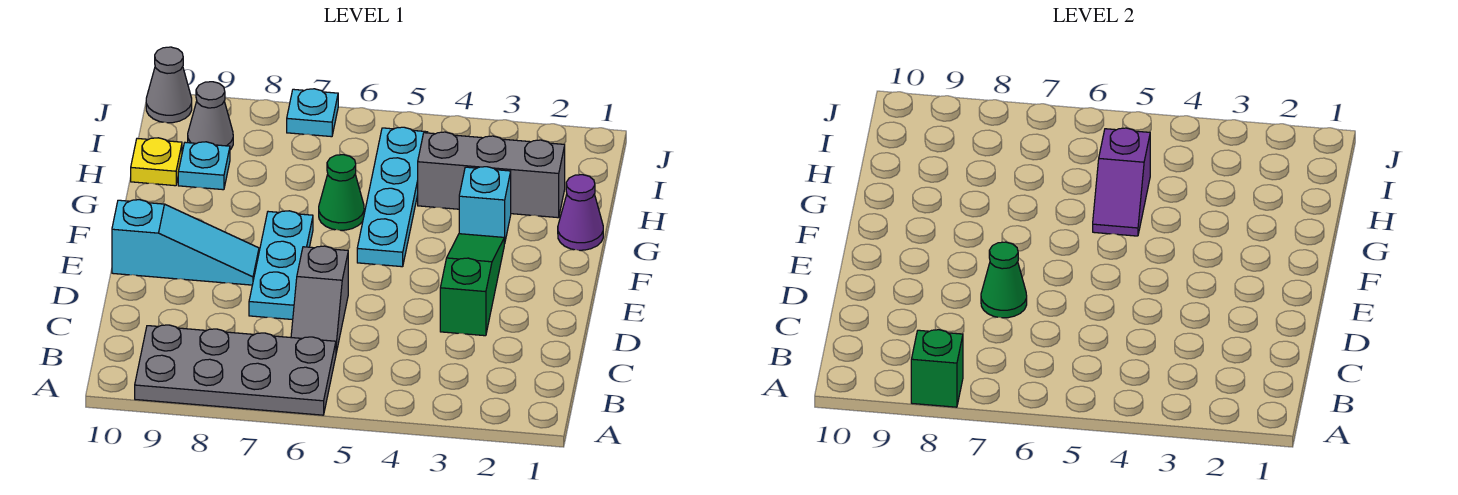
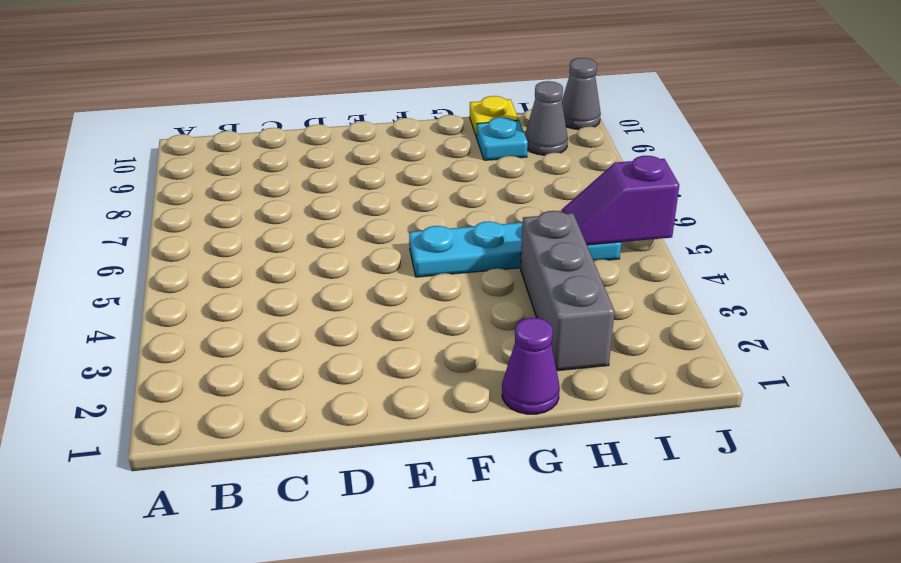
purple slope I5:J5 level 2 top J -> purple slope G5:H5 level 2 top H
none -> grey plate A6:B9 level 1
none -> grey slope C6:D6 level 1 top D
none -> green slope D3:F3 level 1 top D

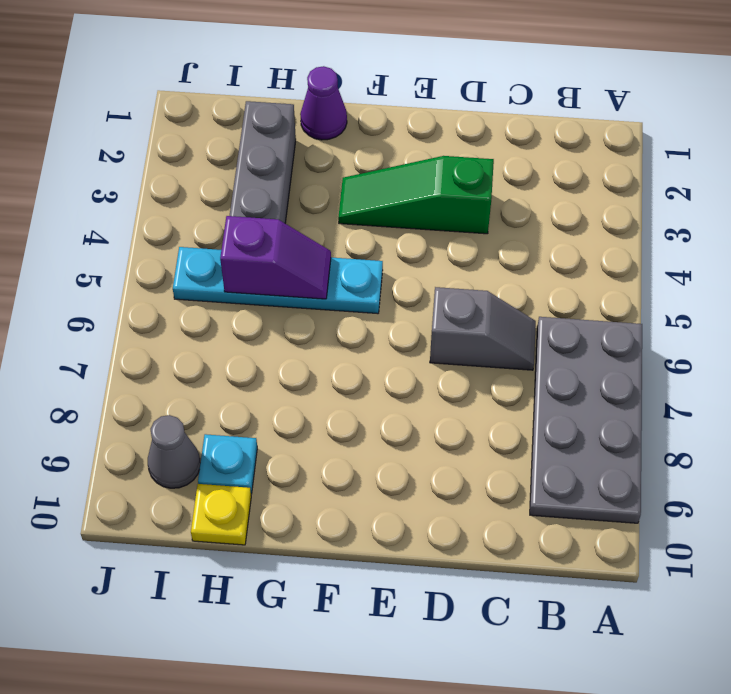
none -> cyan plate D7:F7 level 1
none -> cyan slope E8:E10 level 1 top 10
none -> cyan brick G3 level 1

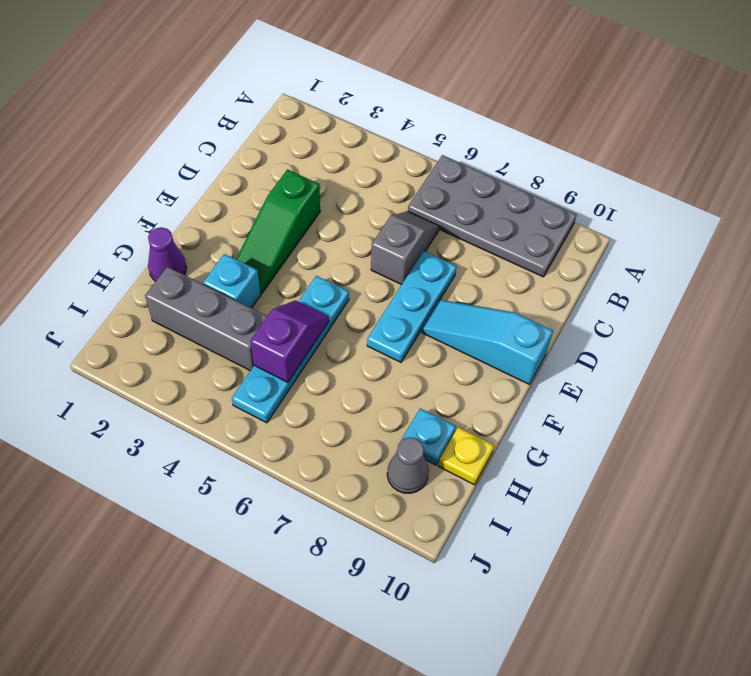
none -> green cone G6 level 1
none -> cyan plate J7 level 1
none -> grey cone J10 level 1

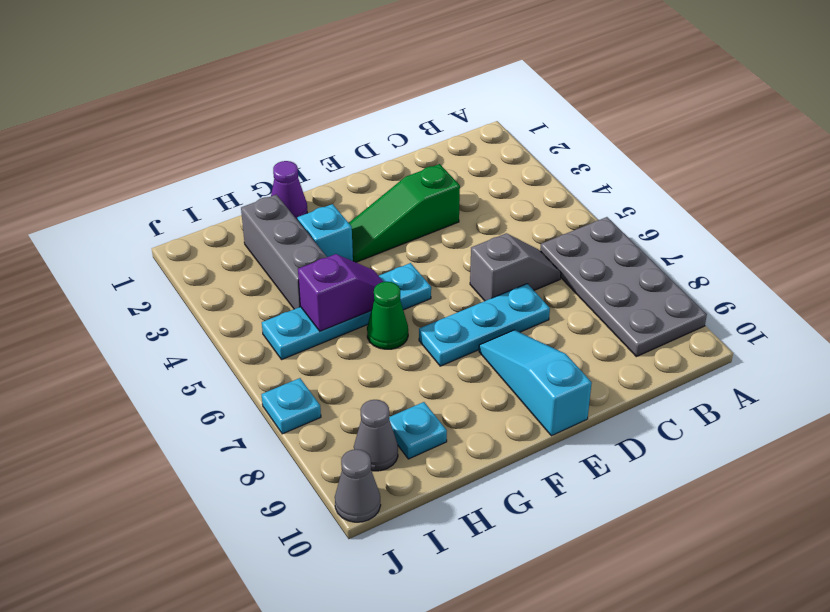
none -> yellow plate H10 level 1
none -> green brick A8 level 2
none -> green cone D7 level 2

